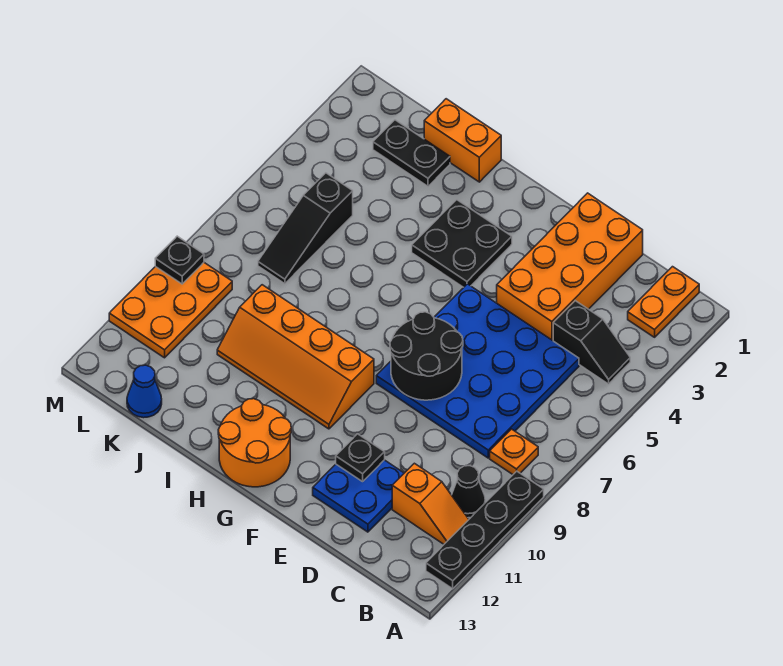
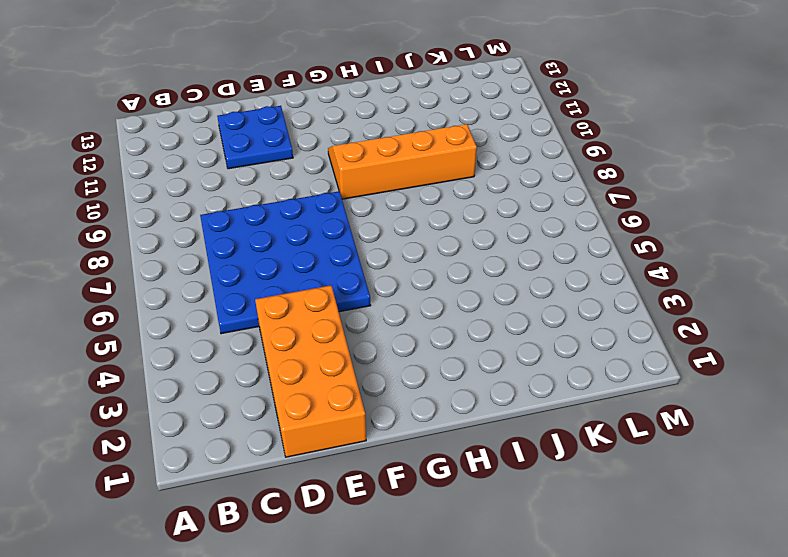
none -> black plate A9:A12 level 1
none -> orange plate B1:B2 level 1
none -> black slope B4:C4 level 1 top C

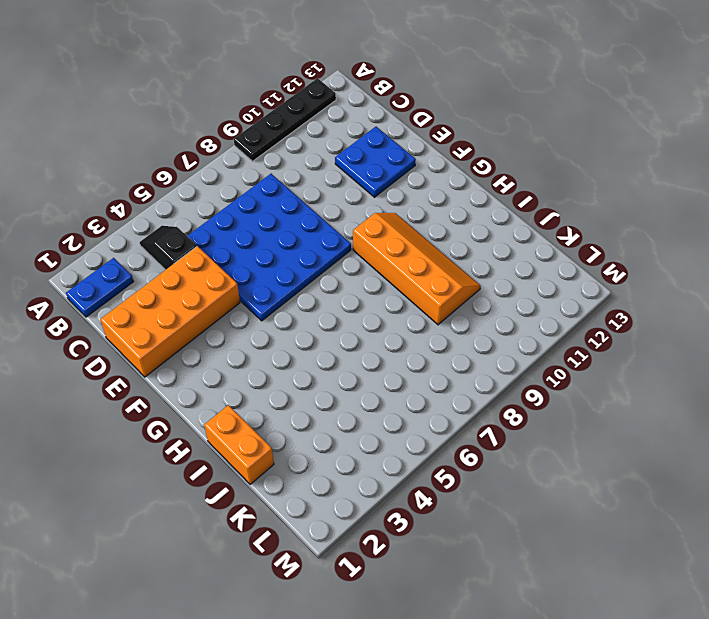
blue plate B1:B2 level 1 -> orange plate B1:B2 level 1
none -> orange plate B8 level 1
none -> black cone B10 level 1
none -> orange slope B11:C11 level 1 top C

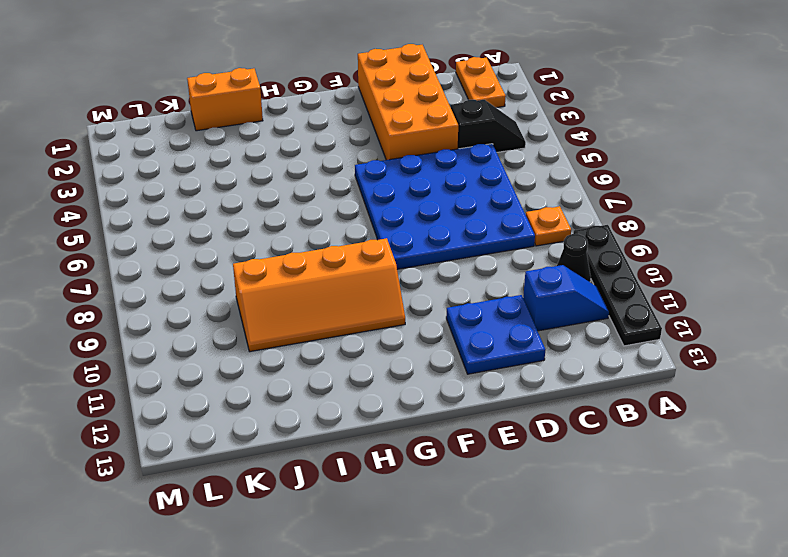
blue slope B11:C11 level 1 top C -> orange slope B11:C11 level 1 top C
none -> black plate G3:H4 level 1
none -> orange round brick G12:H13 level 1
none -> black plate J2:K2 level 1

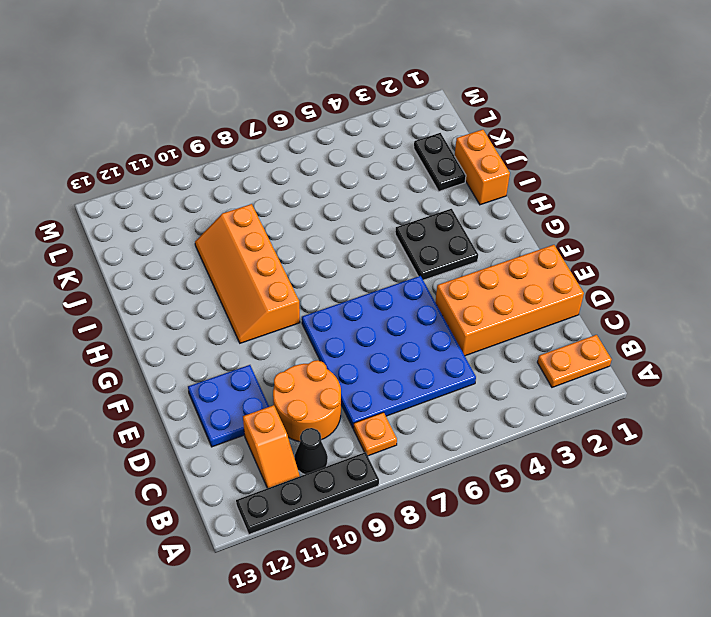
orange round brick C9:D10 level 1 -> orange round brick G12:H13 level 1
none -> black slope B4:C4 level 1 top C
none -> black slope K5:K7 level 1 top 5
none -> blue cone K13 level 1

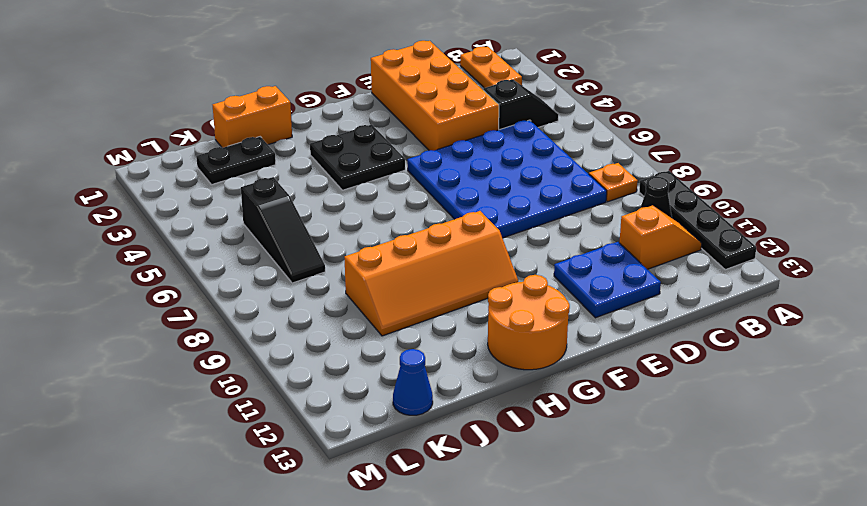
none -> orange plate L9:M11 level 1
none -> black round brick E7:F8 level 2
none -> black plate E11 level 2

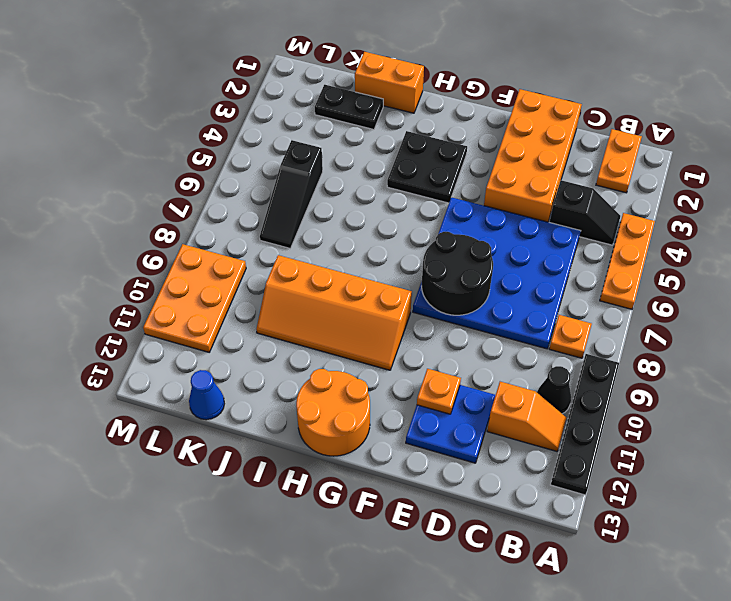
orange plate A4:A6 level 1 -> none
orange plate E11 level 2 -> black plate E11 level 2
none -> black plate M9 level 2

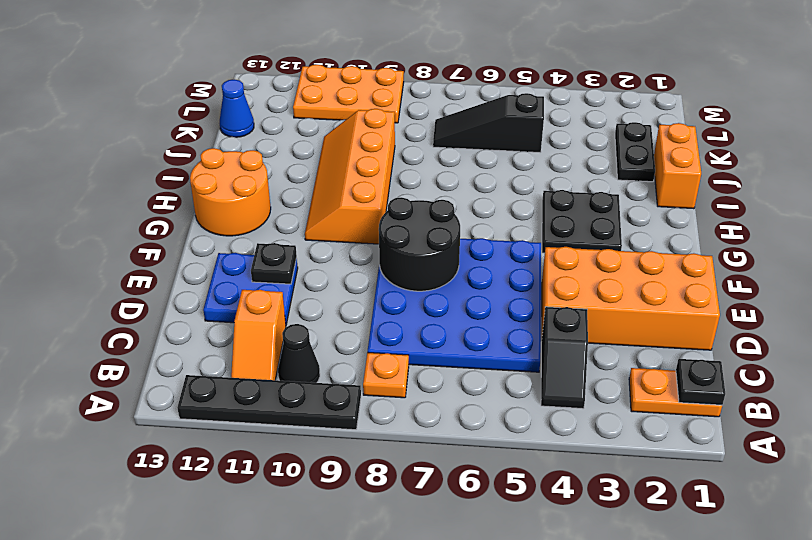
black plate B1 level 2 -> black plate M9 level 2

